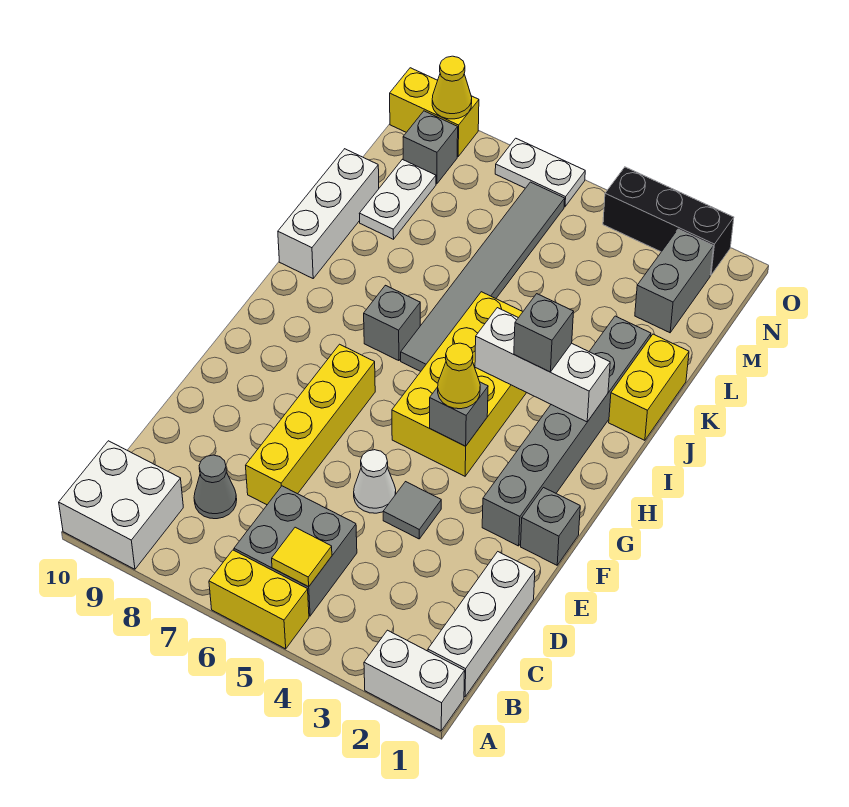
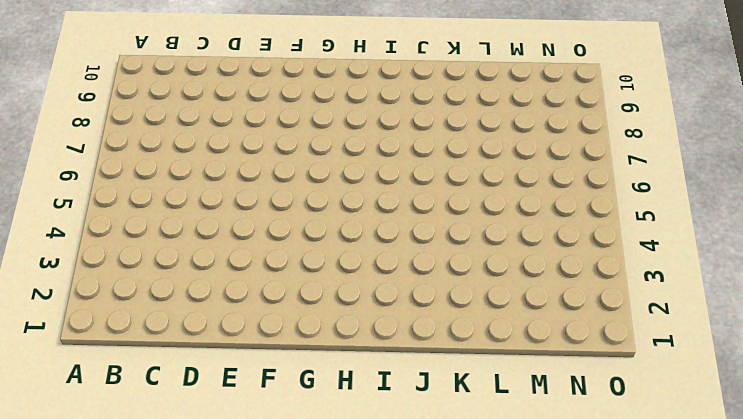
none -> white brick A1:A2 level 1
none -> yellow brick A5:A6 level 1
none -> white brick A9:B10 level 1

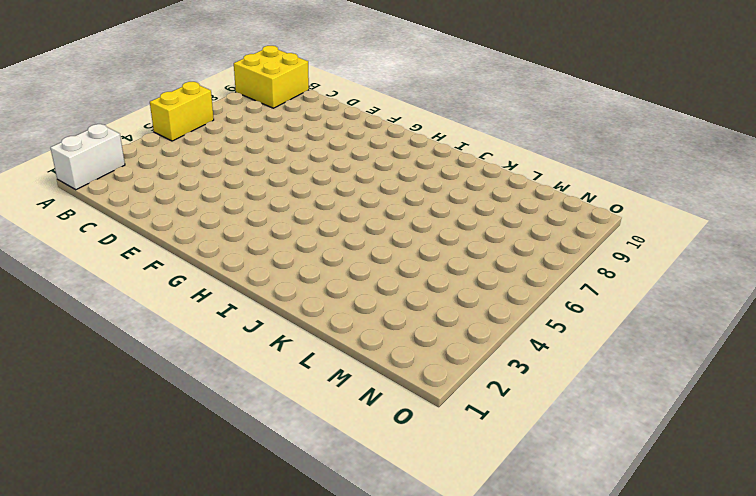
yellow brick A9:B10 level 1 -> white brick A9:B10 level 1
none -> white brick B1:D1 level 1
none -> grey brick B5:C6 level 1
none -> grey cone C8 level 1

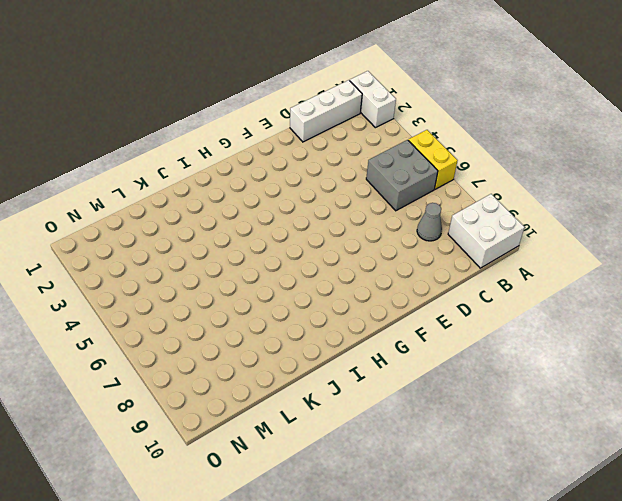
none -> yellow brick D7:G7 level 1
none -> grey tile E4 level 1
none -> white cone E5 level 1

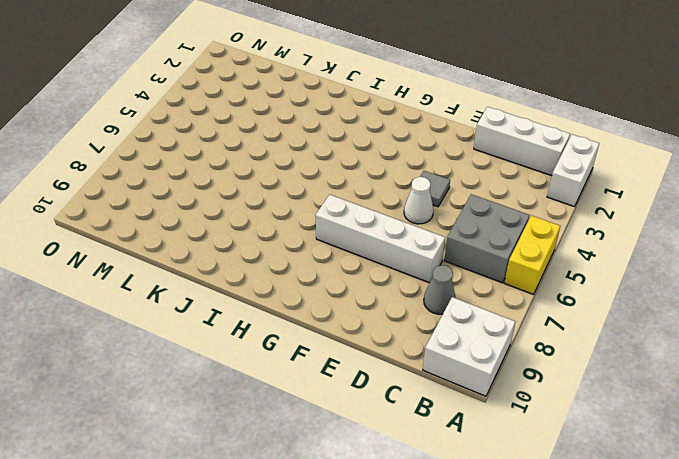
white brick D7:G7 level 1 -> yellow brick D7:G7 level 1
none -> grey brick F1 level 1
none -> grey brick F2:K2 level 1
none -> yellow brick G4:J5 level 1

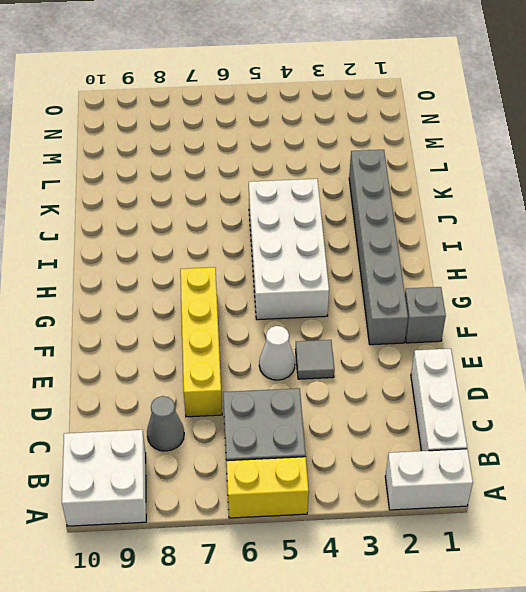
white brick G4:J5 level 1 -> yellow brick G4:J5 level 1
none -> grey tile I6:N6 level 1
none -> grey brick I7 level 1
none -> yellow brick J1:K1 level 1

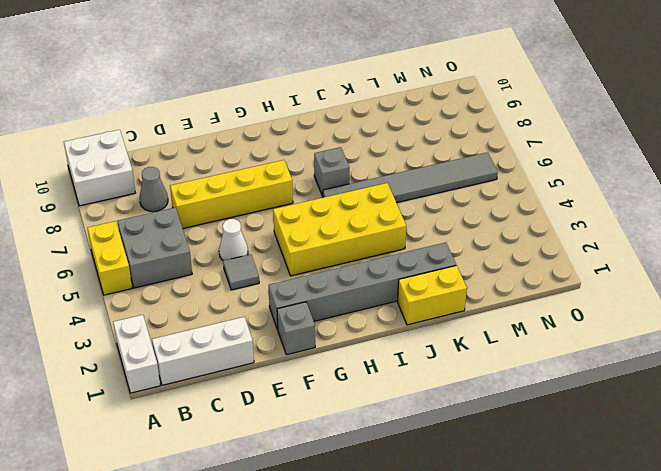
none -> white brick J10:L10 level 1
none -> white plate L9:M9 level 1
none -> grey brick M2:N2 level 1

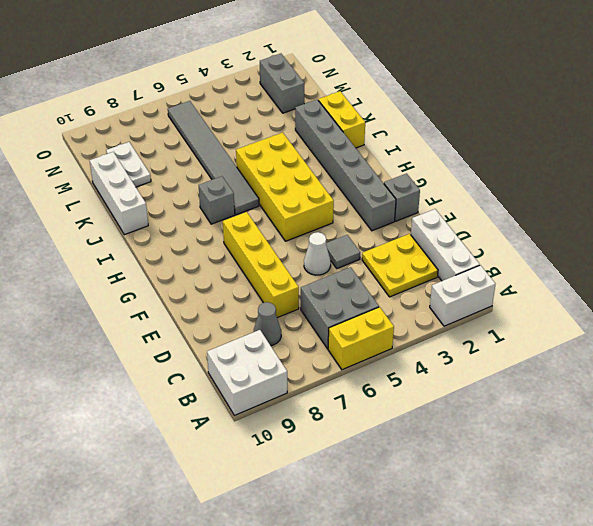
yellow plate C2:D3 level 1 -> none
none -> grey brick N9 level 1
none -> black brick O2:O4 level 1
none -> white plate O6:O7 level 1

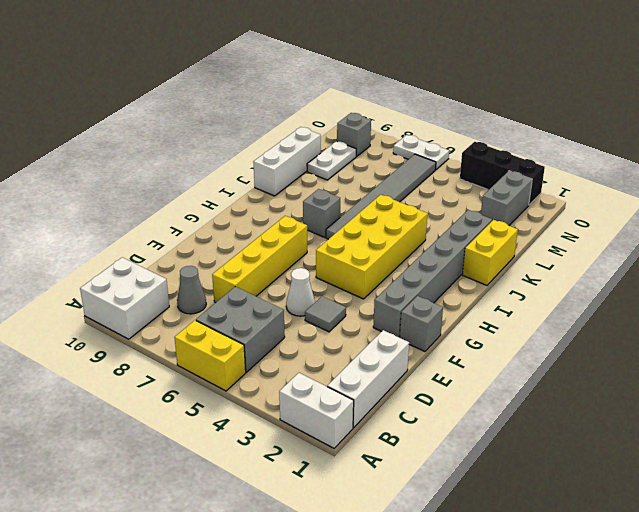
none -> yellow brick O9:O10 level 1
none -> yellow tile B5 level 2
none -> grey brick G4 level 2

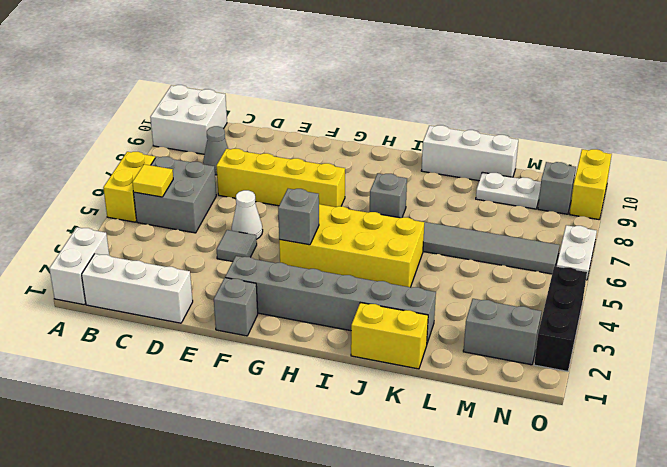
none -> white brick I2:I4 level 2
none -> yellow cone O9 level 2
none -> yellow cone G4 level 3

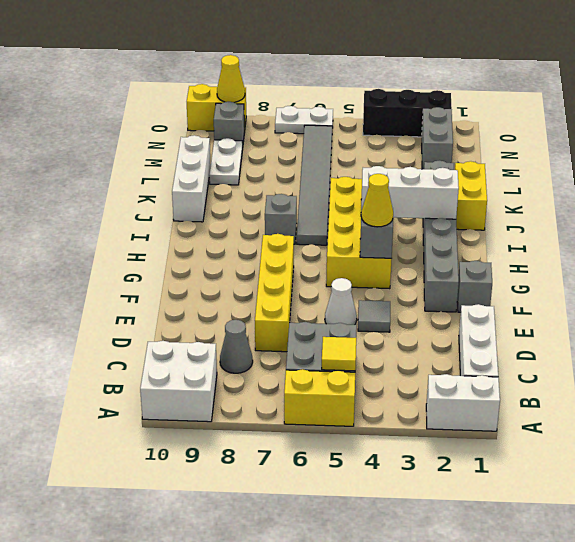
none -> grey brick I3 level 3

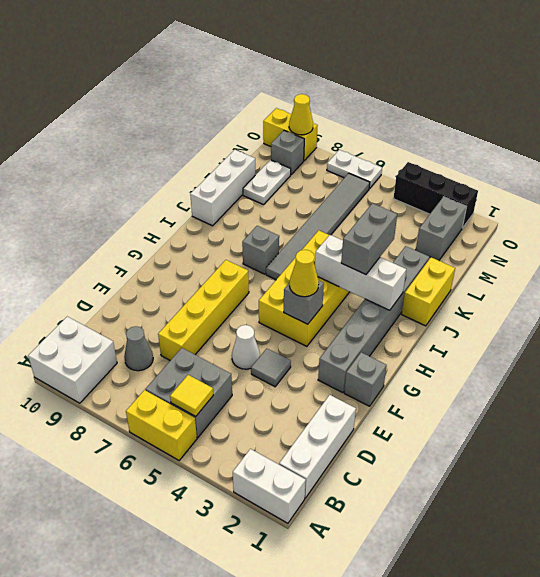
grey brick I3:J3 level 3 -> grey brick I3 level 3

